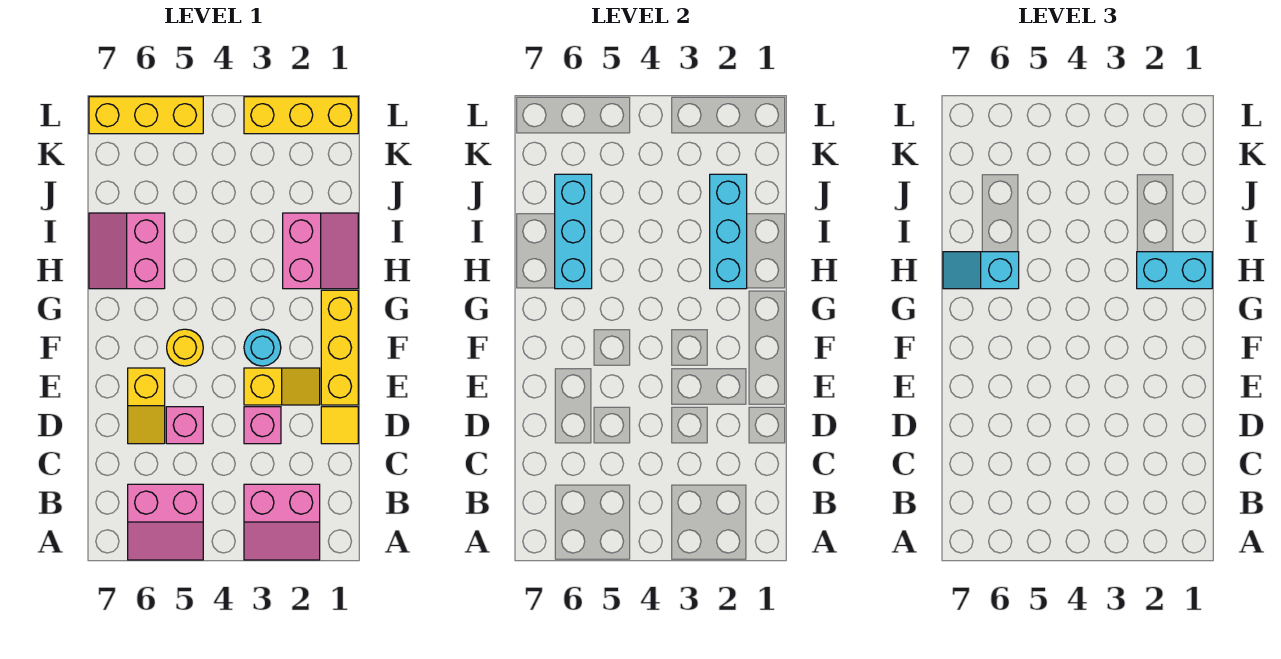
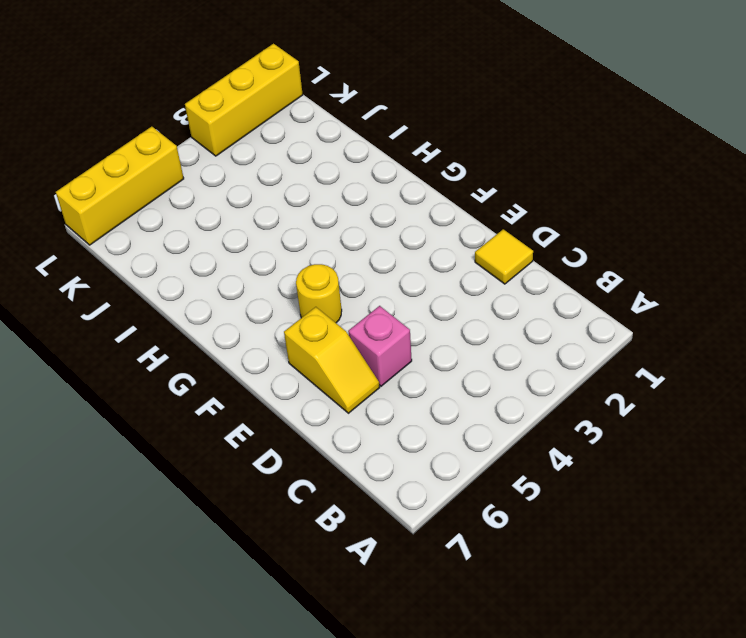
none -> pink slope A2:B3 level 1 top B
none -> pink slope A5:B6 level 1 top B
none -> pink brick D3 level 1

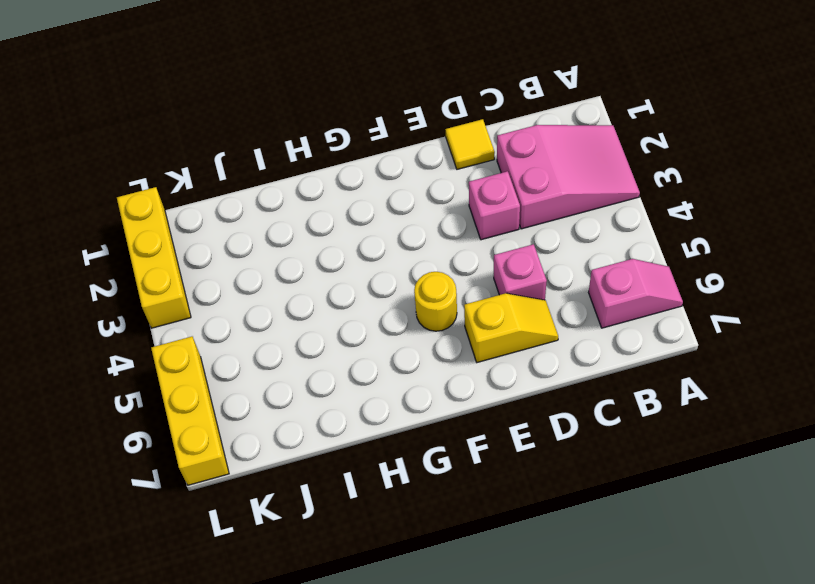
pink slope A2:C3 level 1 top C -> pink slope A2:B3 level 1 top B
pink slope A6:B6 level 1 top B -> pink slope A5:B6 level 1 top B
none -> yellow brick E1:G1 level 1
none -> yellow slope E2:E3 level 1 top 3
none -> cyan round brick F3 level 1

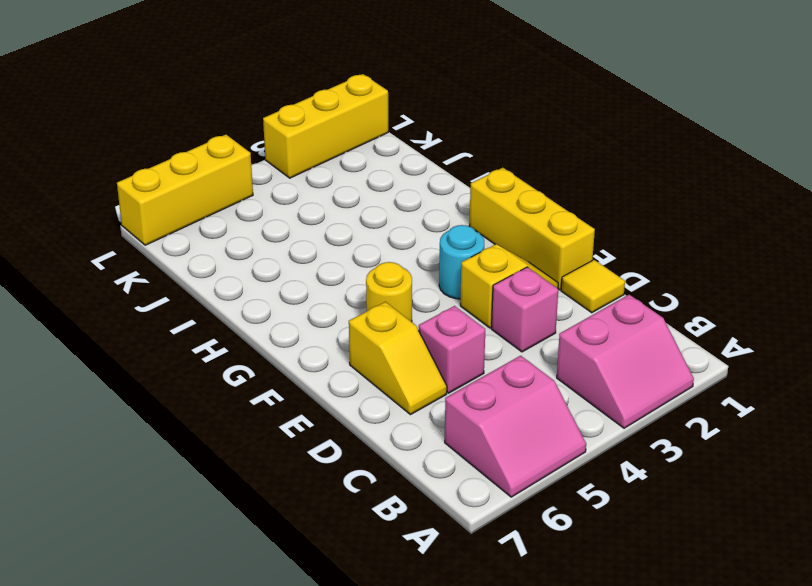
none -> pink slope H1:I2 level 1 top 2
none -> pink slope H6:I7 level 1 top 6
none -> cyan brick H2:J2 level 2

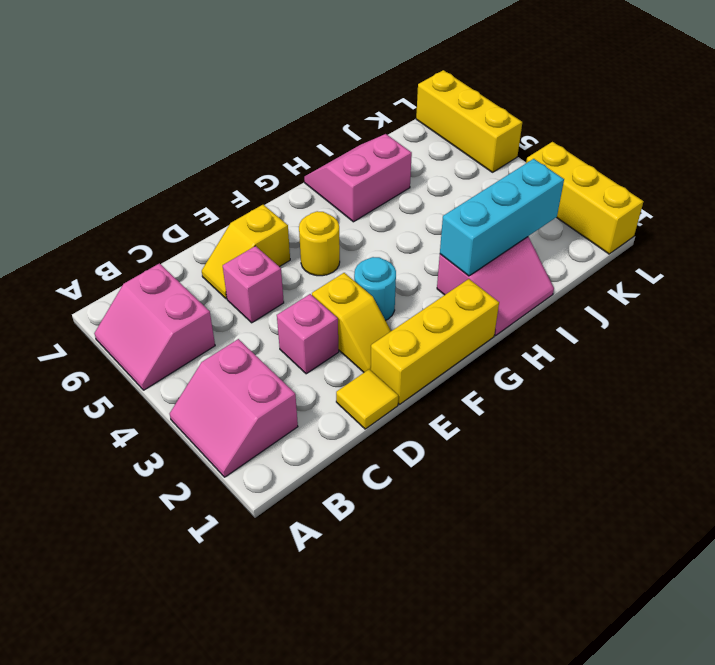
none -> cyan brick H6:J6 level 2
none -> cyan brick H1:H2 level 3
none -> cyan slope H6:H7 level 3 top 6

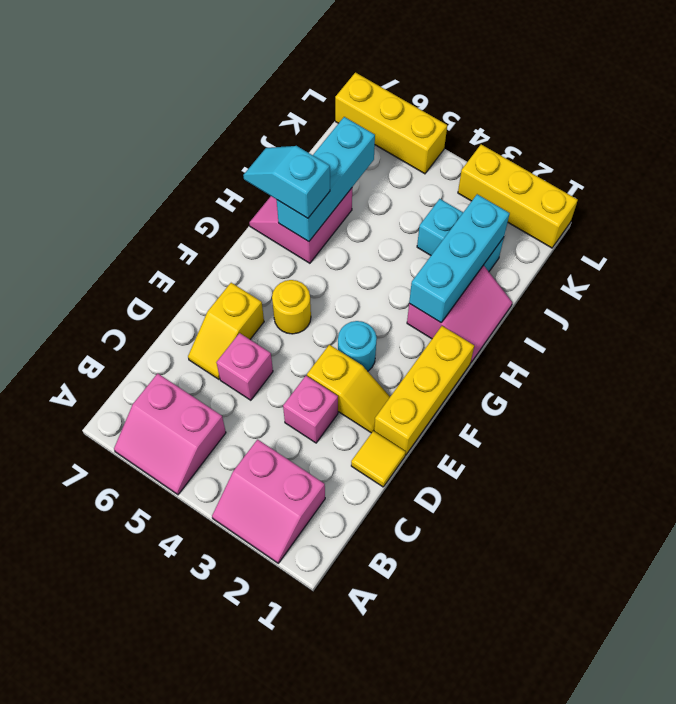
cyan brick J2:J3 level 1 -> cyan brick H1:H2 level 3

